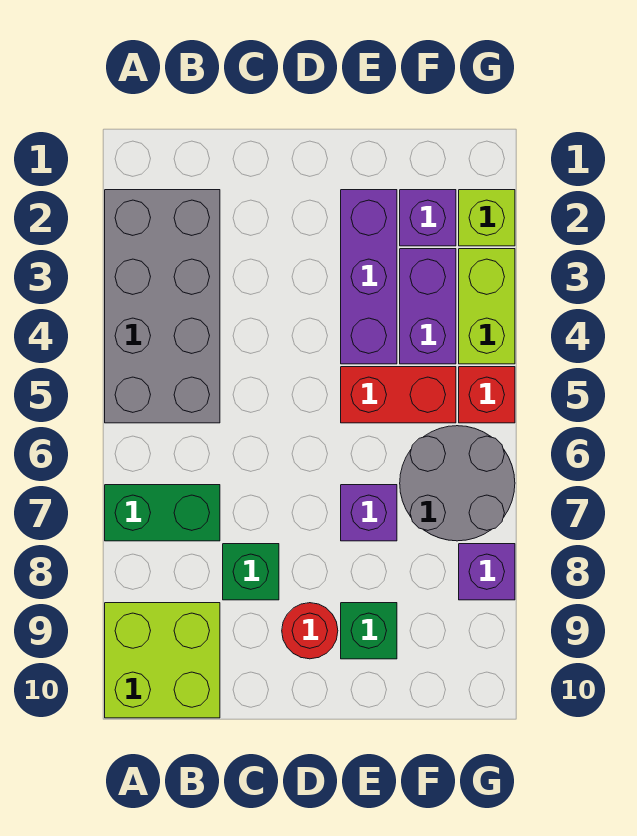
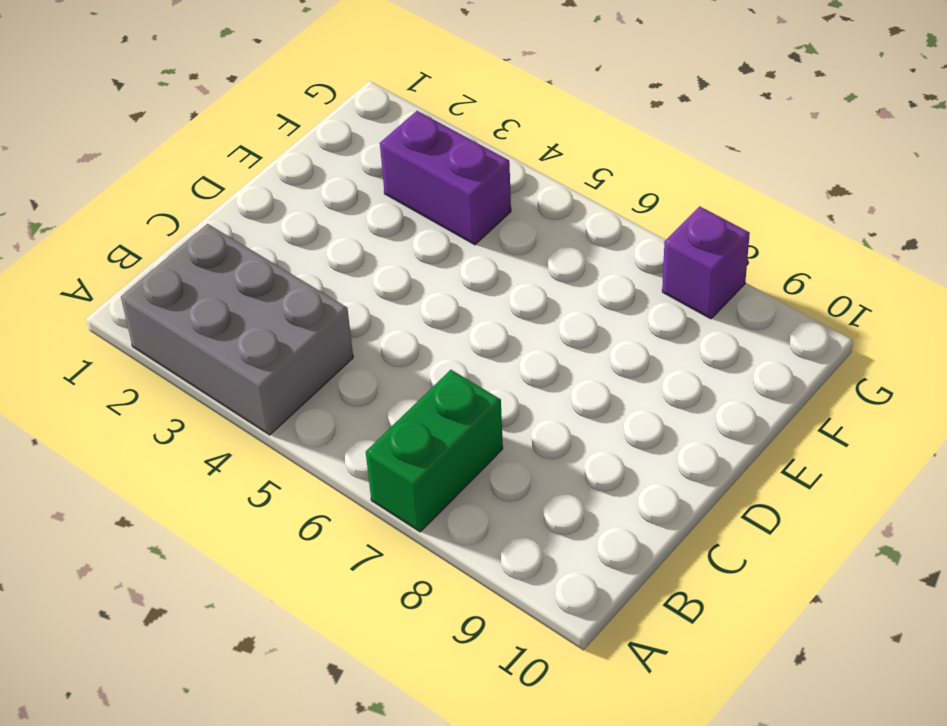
grey brick A2:B4 level 1 -> grey brick A2:B5 level 1
none -> lime brick A9:B10 level 1
none -> green brick C8 level 1
none -> red round brick D9 level 1

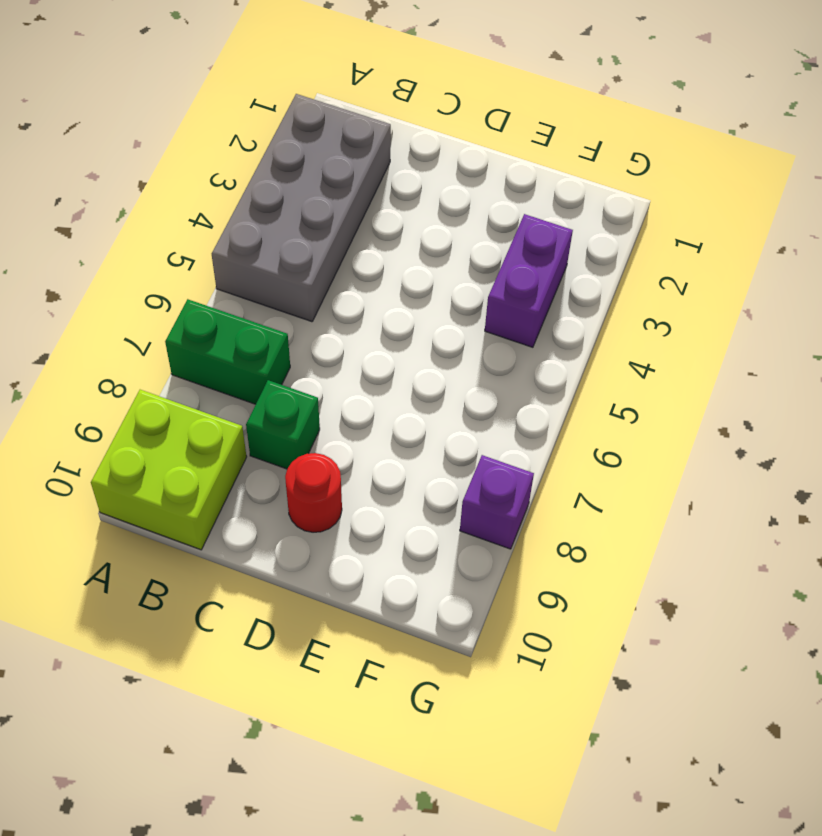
none -> purple brick E2:E4 level 1
none -> red brick E5:F5 level 1
none -> purple brick E7 level 1

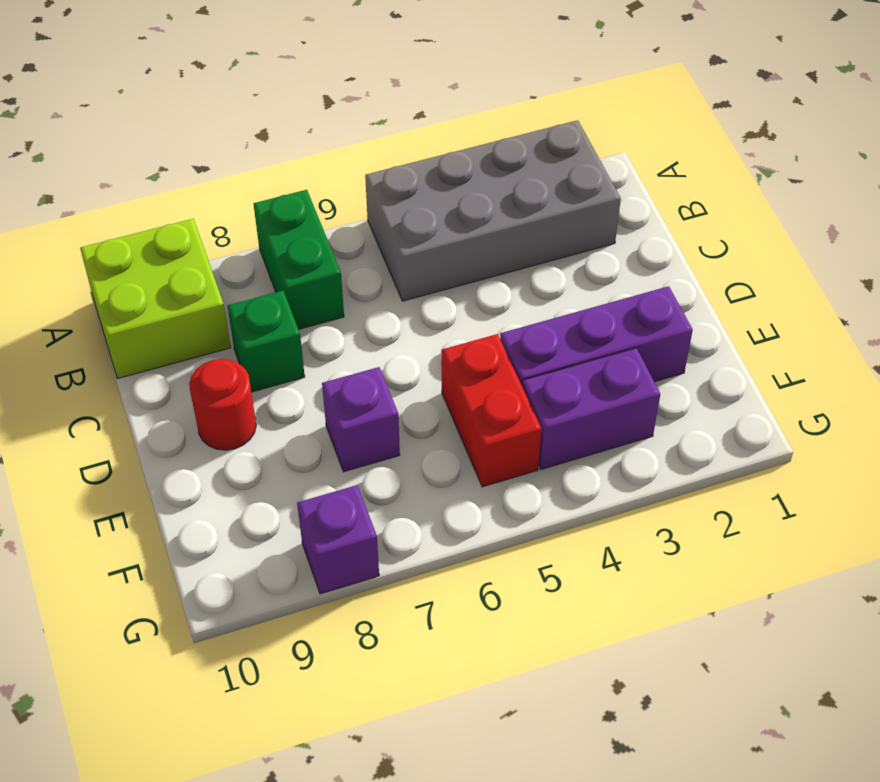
none -> green brick E9 level 1
none -> purple brick F2 level 1
none -> grey round brick F6:G7 level 1

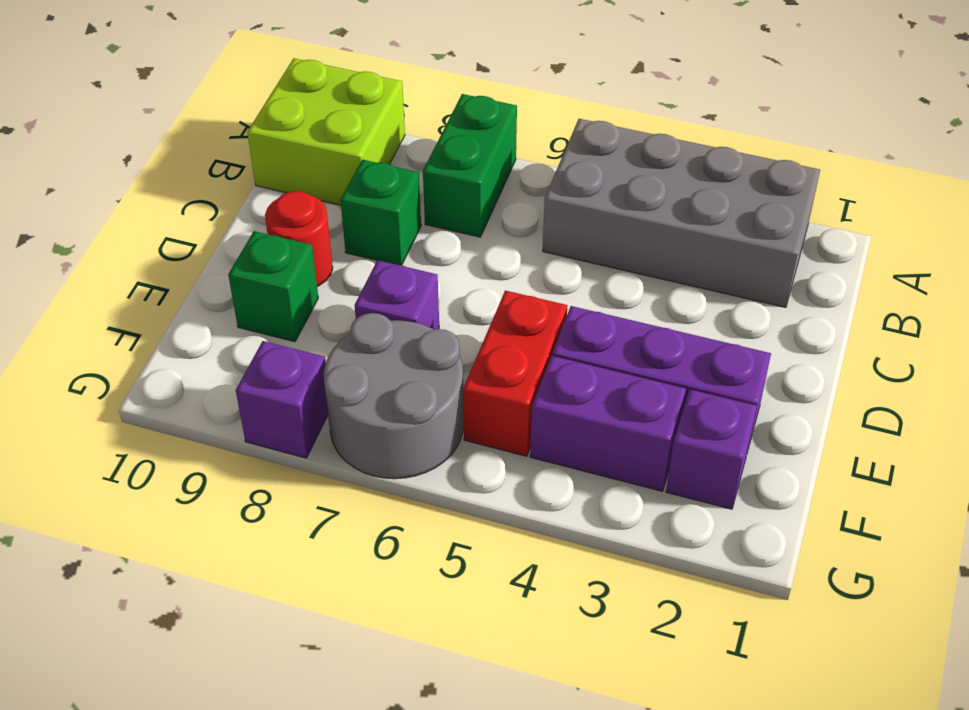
none -> lime brick G2 level 1
none -> lime brick G3:G4 level 1
none -> red brick G5 level 1

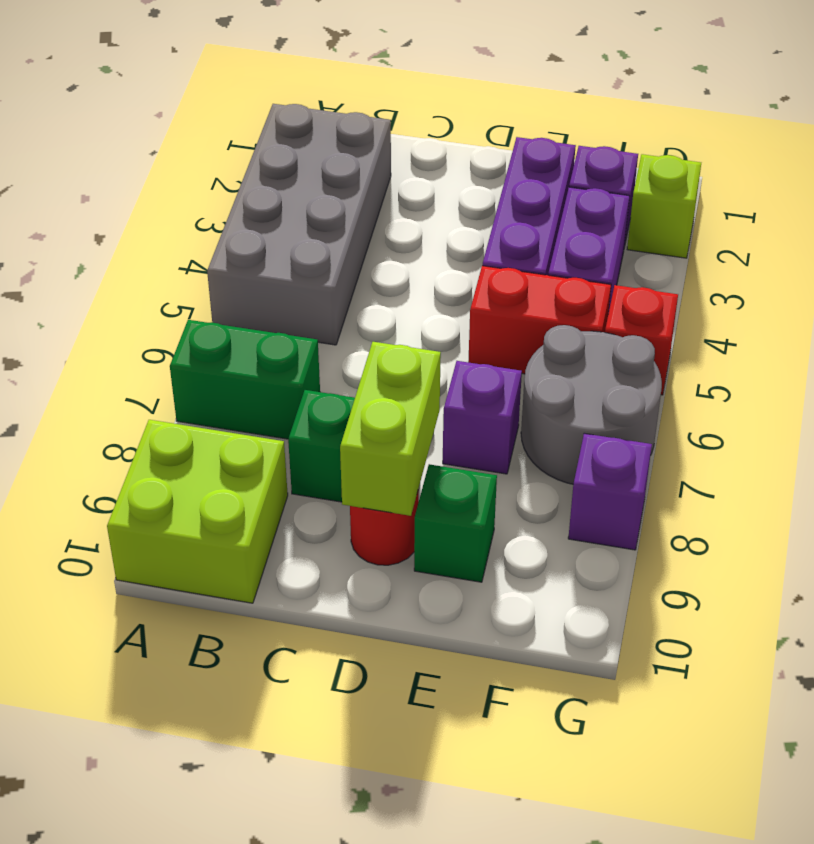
lime brick D8:D9 level 2 -> lime brick G3:G4 level 1

